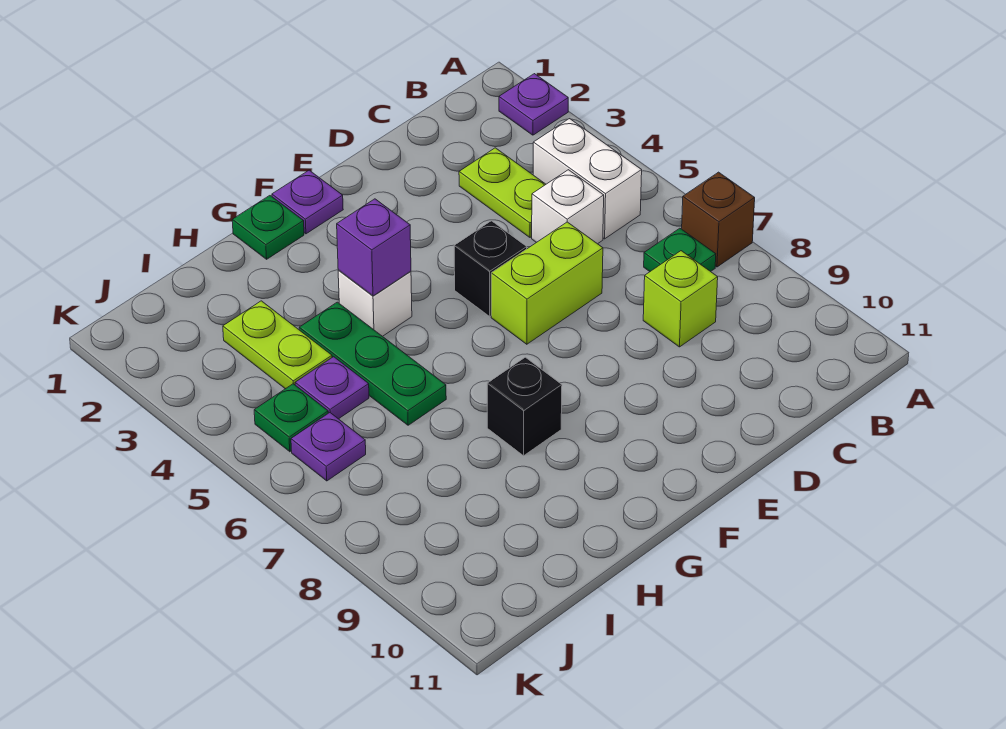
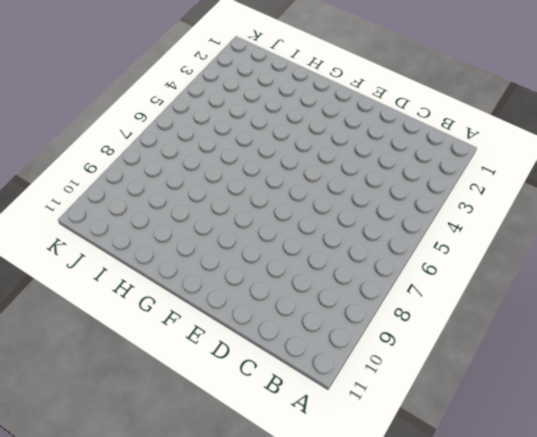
none -> purple plate A2 level 1
none -> brown brick A7 level 1
none -> white brick B4:B5 level 1

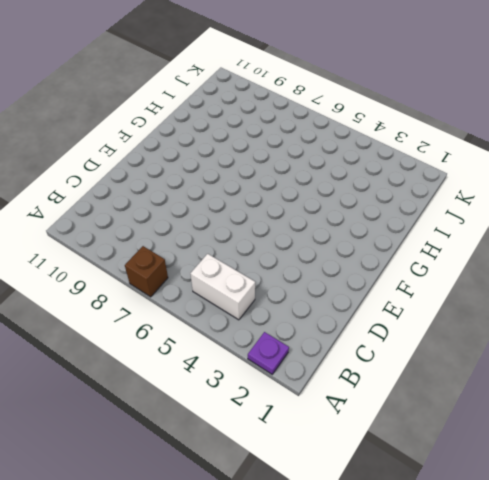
none -> green plate B7 level 1
none -> lime plate C3:C4 level 1
none -> white brick C5 level 1

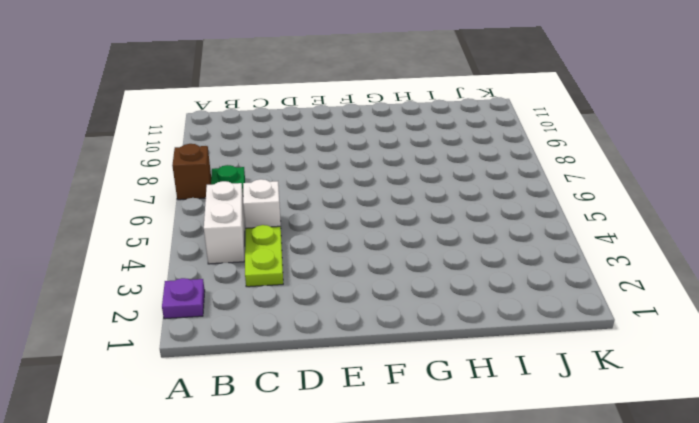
none -> lime brick C8 level 1
none -> lime brick D6:E6 level 1
none -> black brick E5 level 1

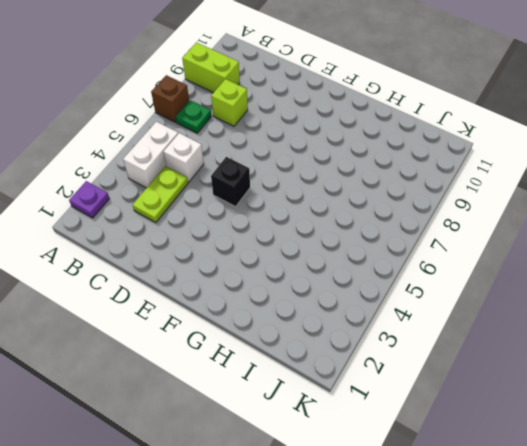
lime brick A9:B9 level 1 -> lime brick D6:E6 level 1
none -> purple plate F1 level 1
none -> green plate G1 level 1
none -> white brick G4 level 1

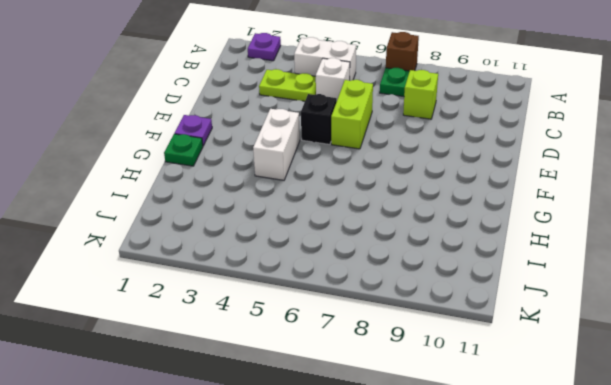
white brick F4:G4 level 1 -> white brick G4 level 1
none -> black brick G8 level 1
none -> green plate H4:H6 level 1
none -> lime plate I3:I4 level 1

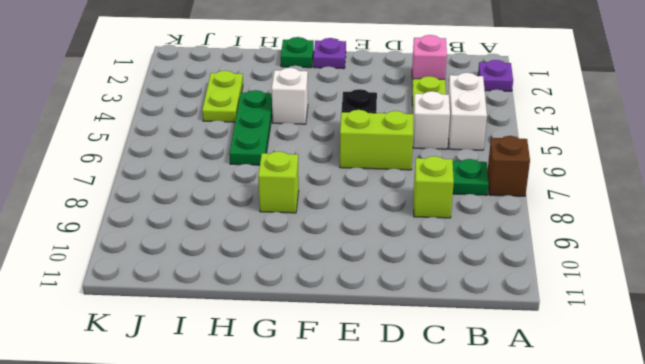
pink brick C2 level 1 -> none
lime brick G8 level 1 -> black brick G8 level 1
none -> purple plate I5 level 1
none -> green plate J5 level 1
none -> purple plate J6 level 1

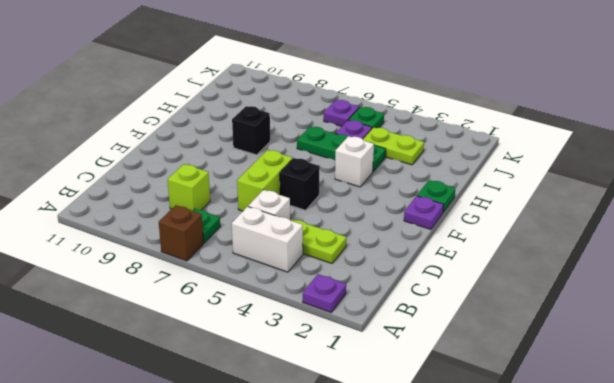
none -> purple brick G4 level 2

